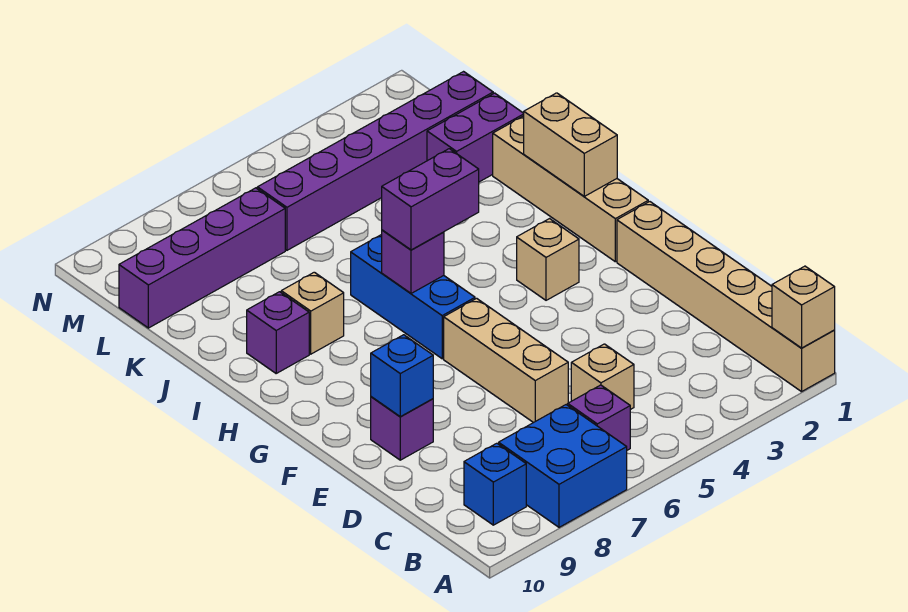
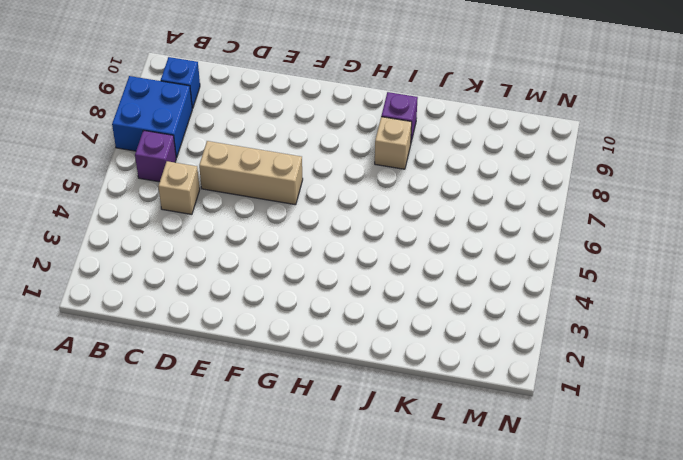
none -> tan brick A1:F1 level 1
none -> purple brick E9 level 1
none -> tan brick G1:J1 level 1

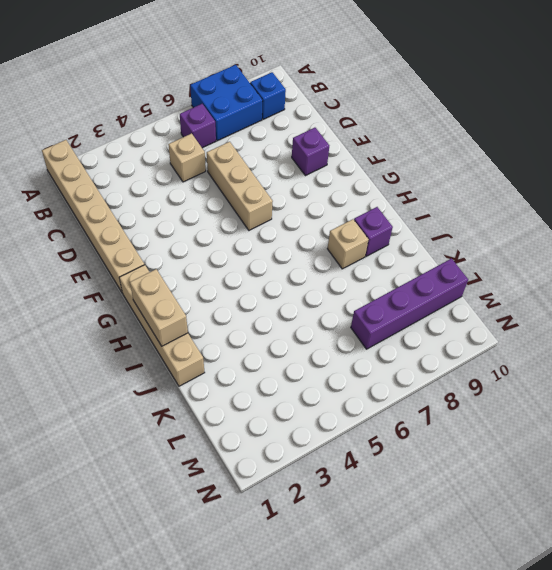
none -> tan brick G3 level 1
none -> blue brick G6:I6 level 1
none -> purple brick K1:K2 level 1

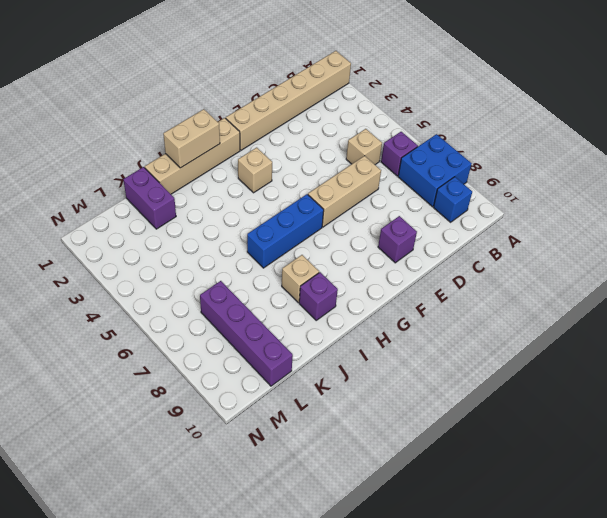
none -> purple brick L1:L6 level 1
none -> tan brick A1 level 2
none -> blue brick E9 level 2

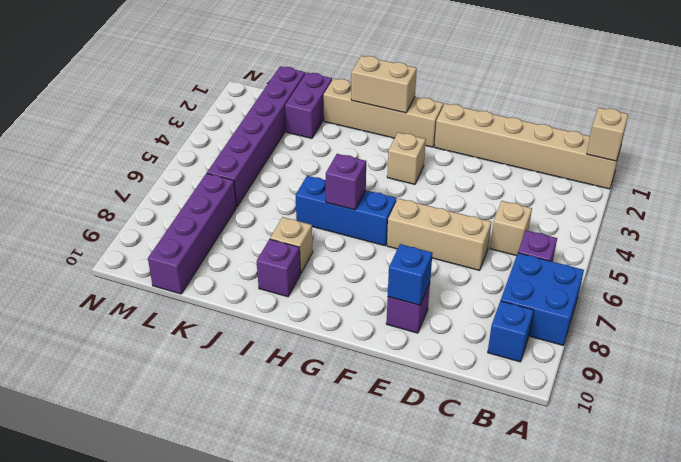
none -> purple brick H5:H6 level 3

